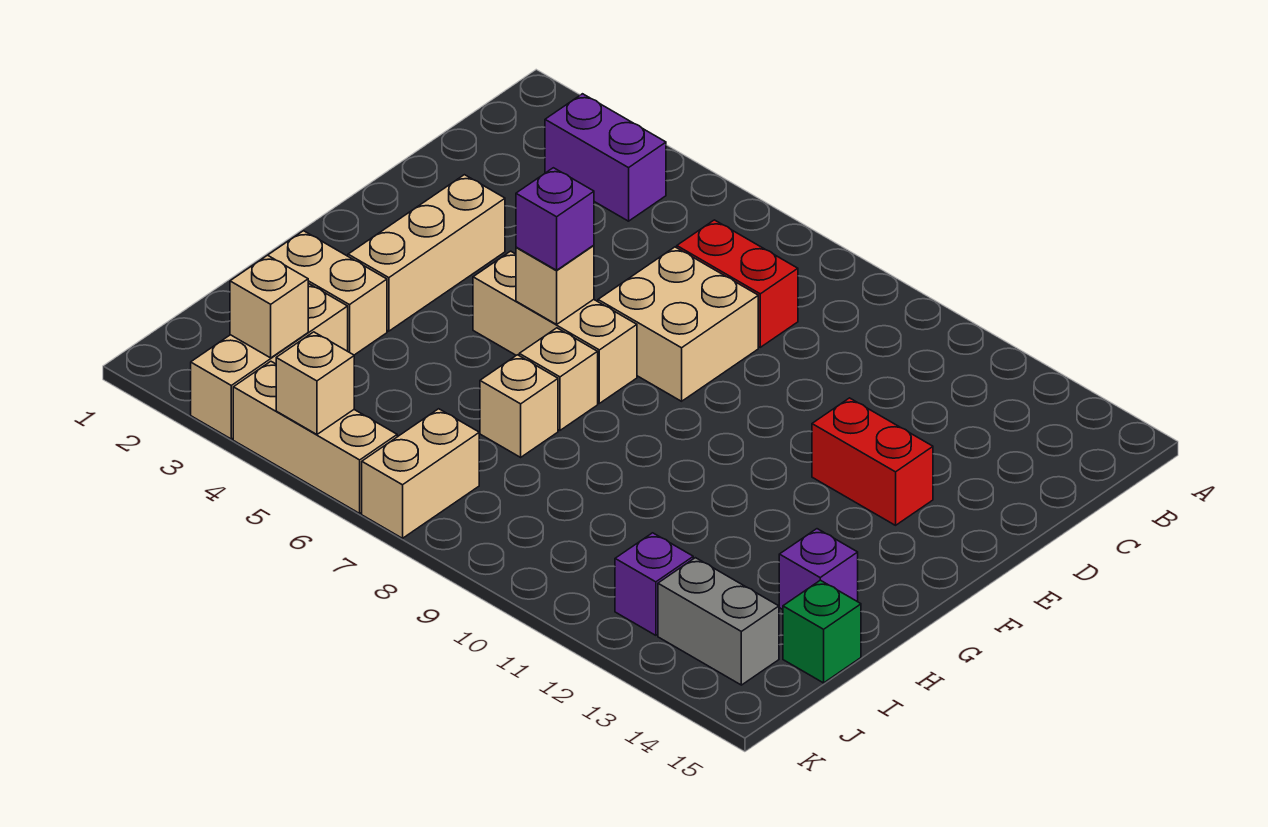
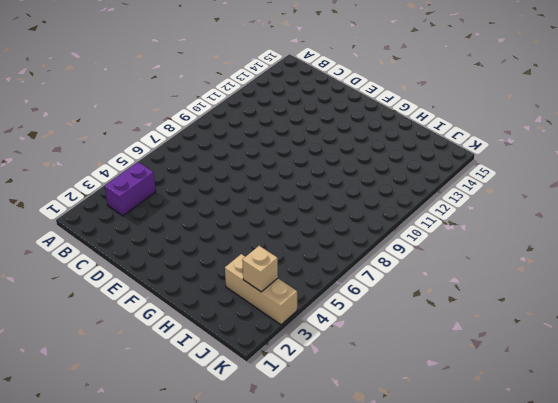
none -> red brick C7:C8 level 1
none -> tan brick D7:E8 level 1
none -> tan brick E3:G3 level 1

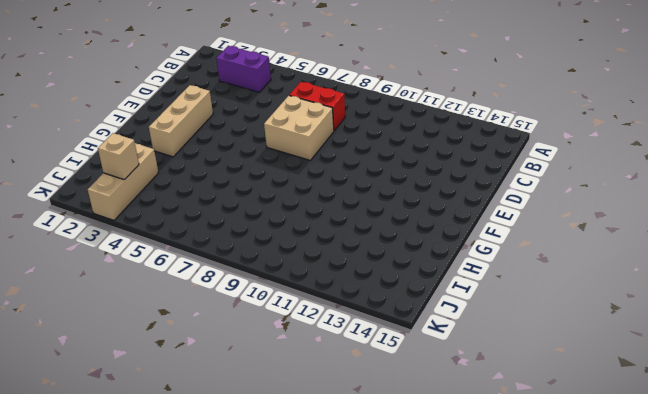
none -> red brick E12:E13 level 1
none -> tan brick F5:F7 level 1
none -> tan brick G7 level 1

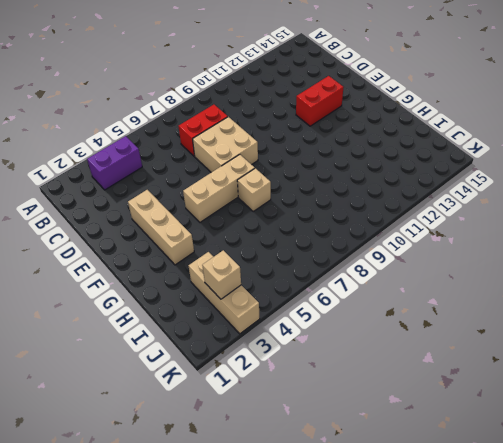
none -> tan brick H2:H3 level 1
none -> tan brick H7 level 1
none -> purple brick H14 level 1

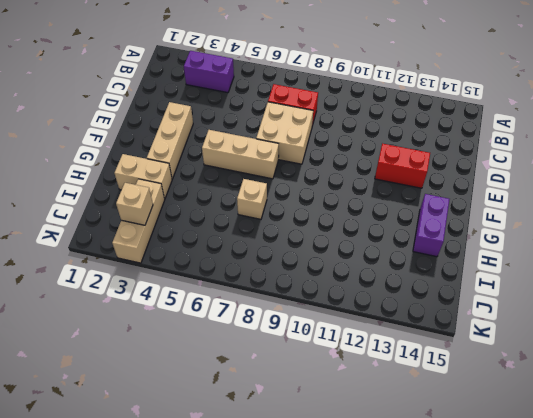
purple brick G14:H14 level 1 -> purple brick H14 level 1
none -> tan brick G7 level 1
none -> green brick I15 level 1
none -> tan brick J7:K7 level 1

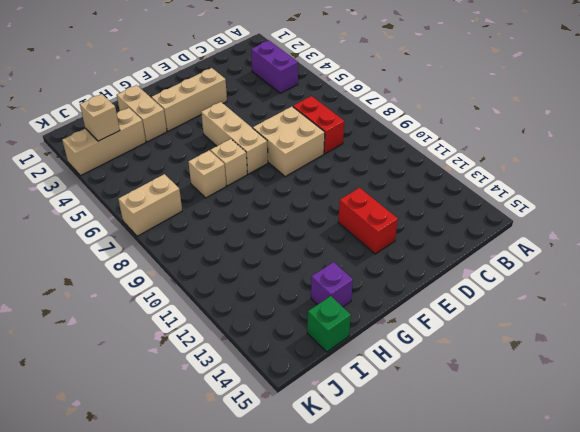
none -> purple brick J12 level 1
none -> grey brick J13:J14 level 1
none -> tan brick K4:K6 level 1

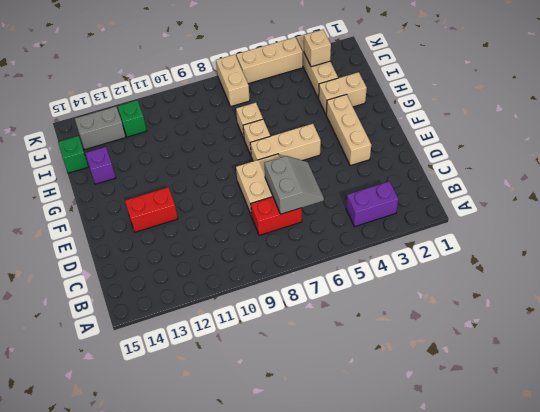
grey slope C6:D7 level 2 top 7 -> none
green brick J12 level 1 -> purple brick J12 level 1
none -> tan brick F6 level 2
none -> tan brick K5 level 2
none -> purple brick F6 level 3

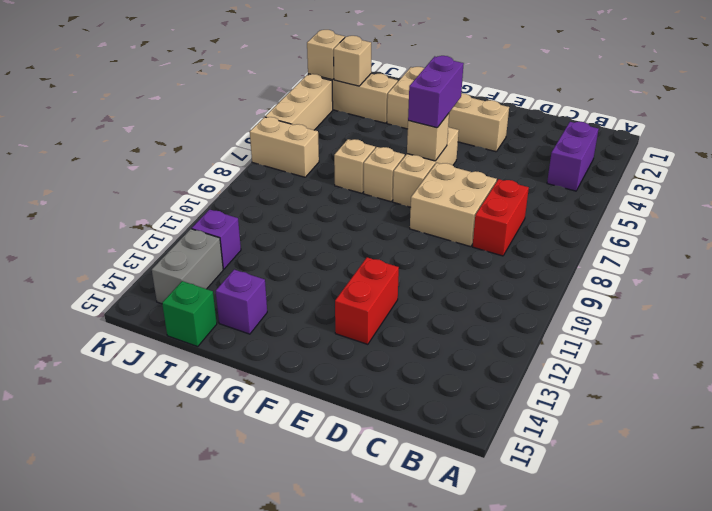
purple brick F5:F6 level 3 -> purple brick F6 level 3
tan brick K3 level 2 -> tan brick K5 level 2

